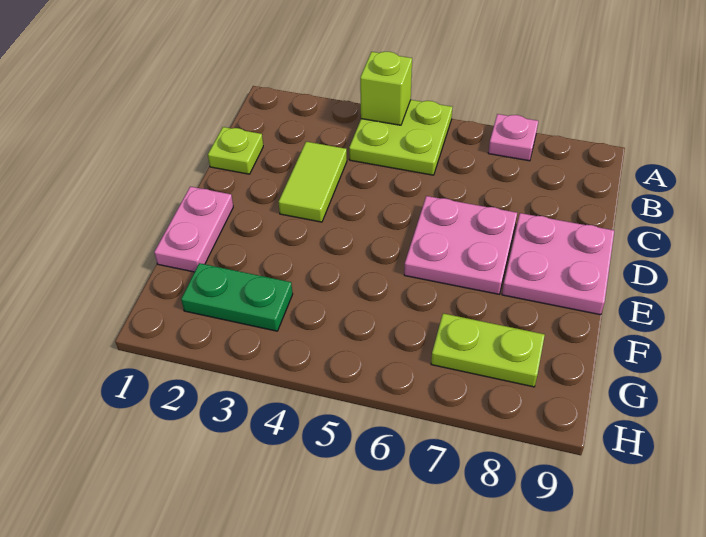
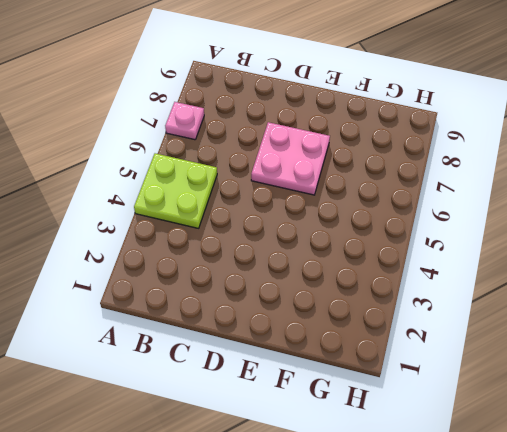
none -> lime plate C1 level 1
none -> lime tile C3:D3 level 1

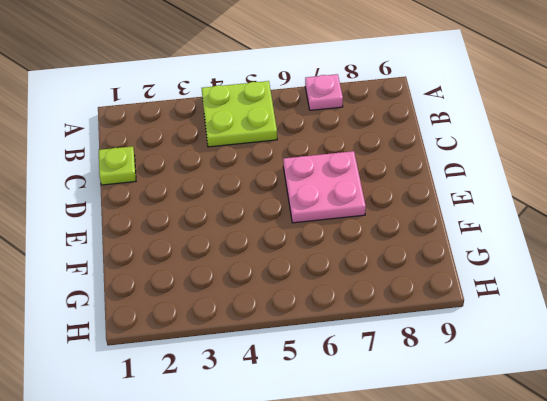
none -> lime tile C3:D3 level 1
none -> pink plate D8:E9 level 1

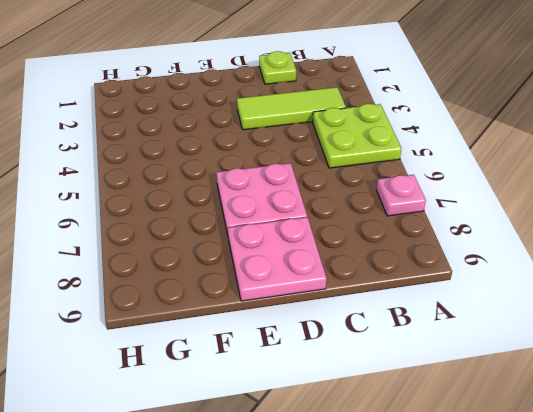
lime tile B3:D3 level 1 -> lime tile C3:D3 level 1
none -> pink plate E1:F1 level 1
none -> green plate G2:G3 level 1

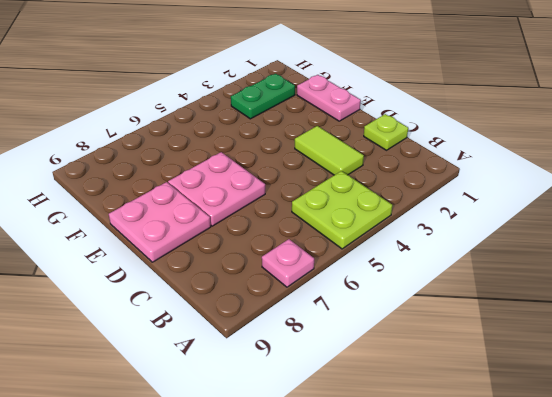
none -> lime plate G7:G8 level 1
none -> lime brick A4 level 2

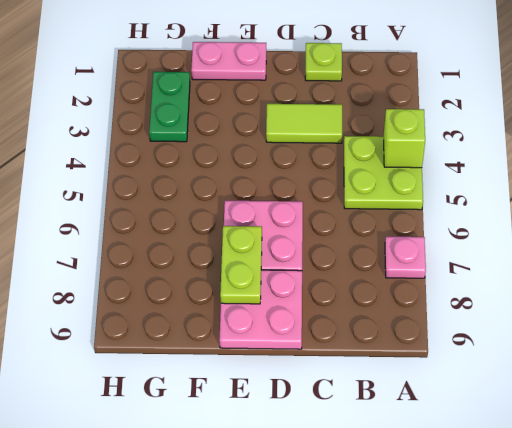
lime plate E7:E8 level 2 -> lime plate G7:G8 level 1

